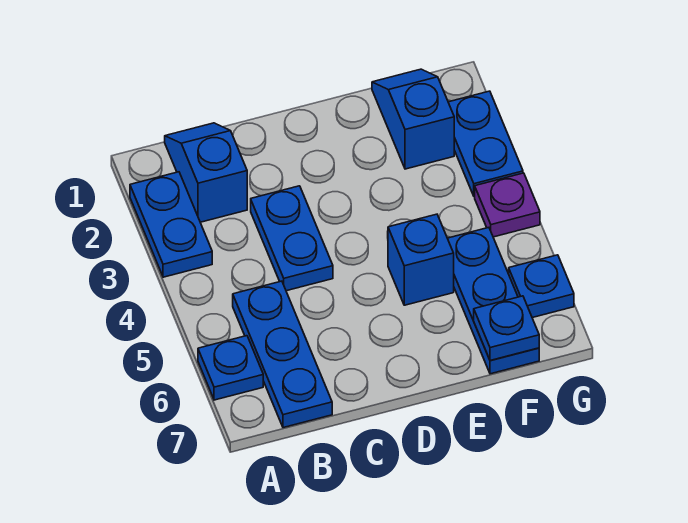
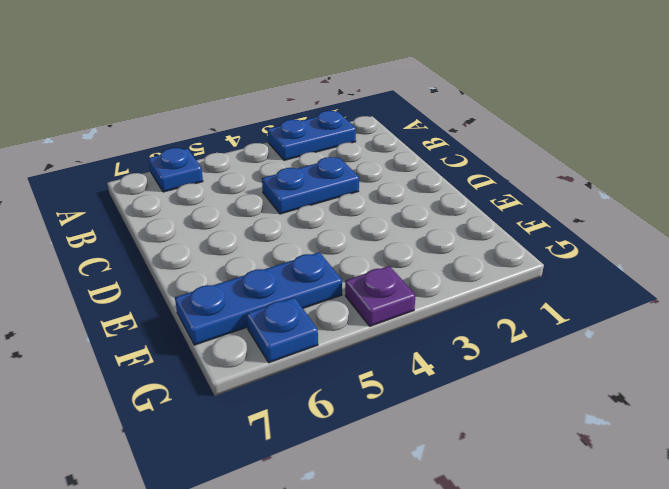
none -> blue slope B1:B2 level 1 top 2
none -> blue plate B5:B7 level 1
none -> blue brick E5 level 1

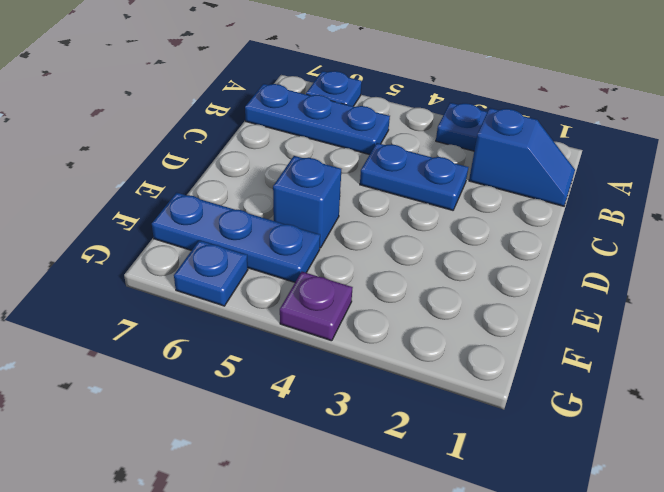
none -> blue slope F1:F2 level 1 top 2
none -> blue plate G2:G3 level 1
none -> blue plate F7 level 2

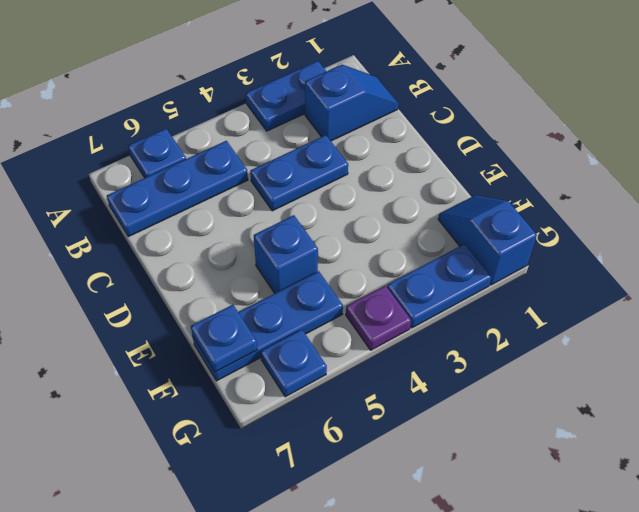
blue slope F1:G1 level 1 top G -> blue slope F1:F2 level 1 top 2

